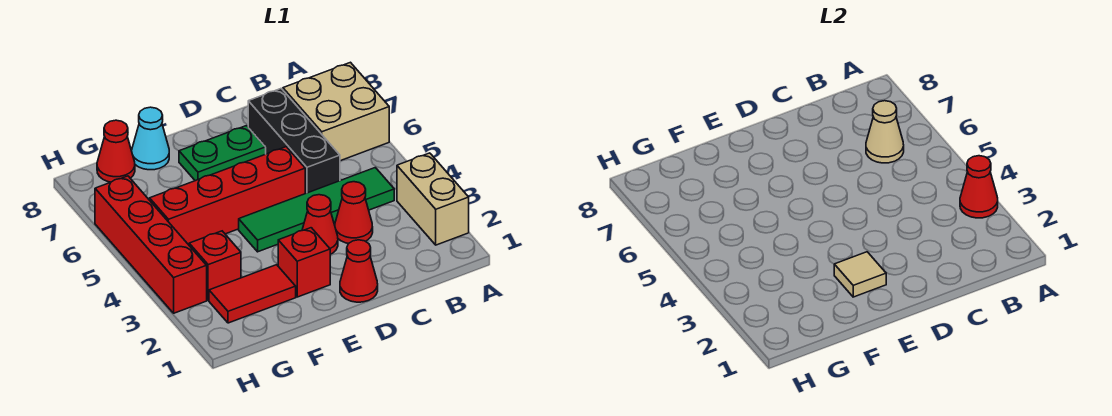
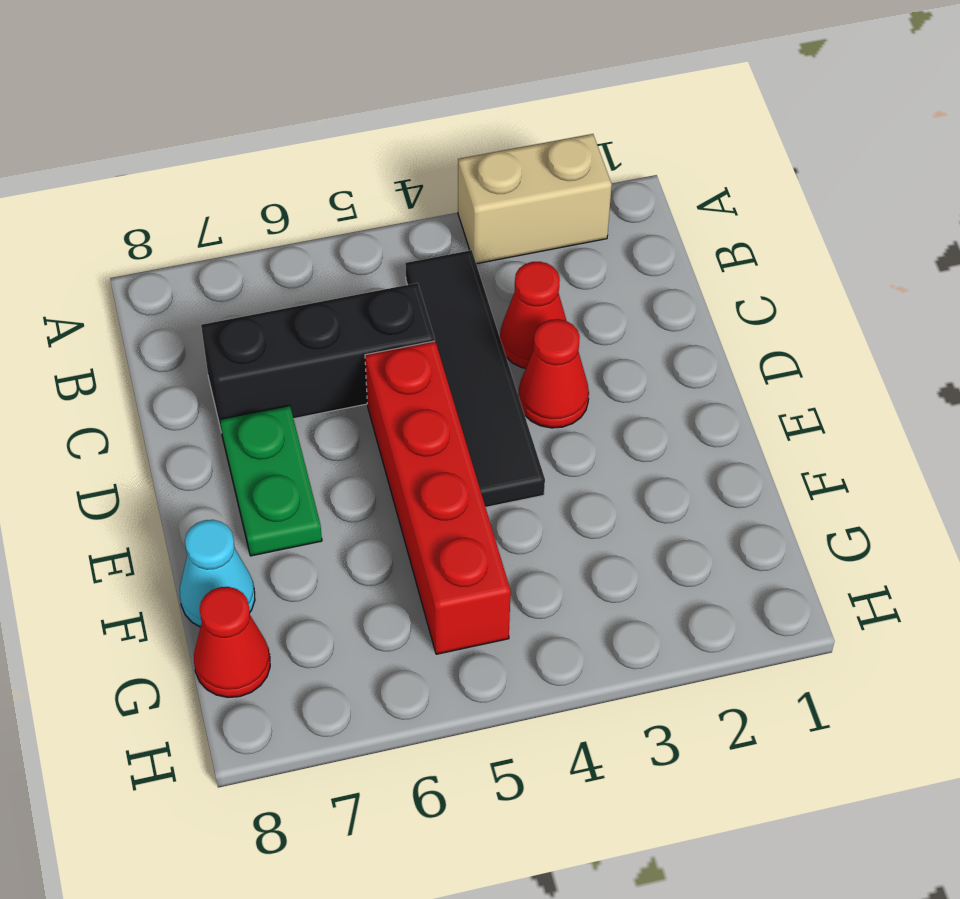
black tile B4:E4 level 1 -> green tile B4:E4 level 1
none -> tan brick A6:B7 level 1
none -> red cone D1 level 1
none -> red brick E2 level 1

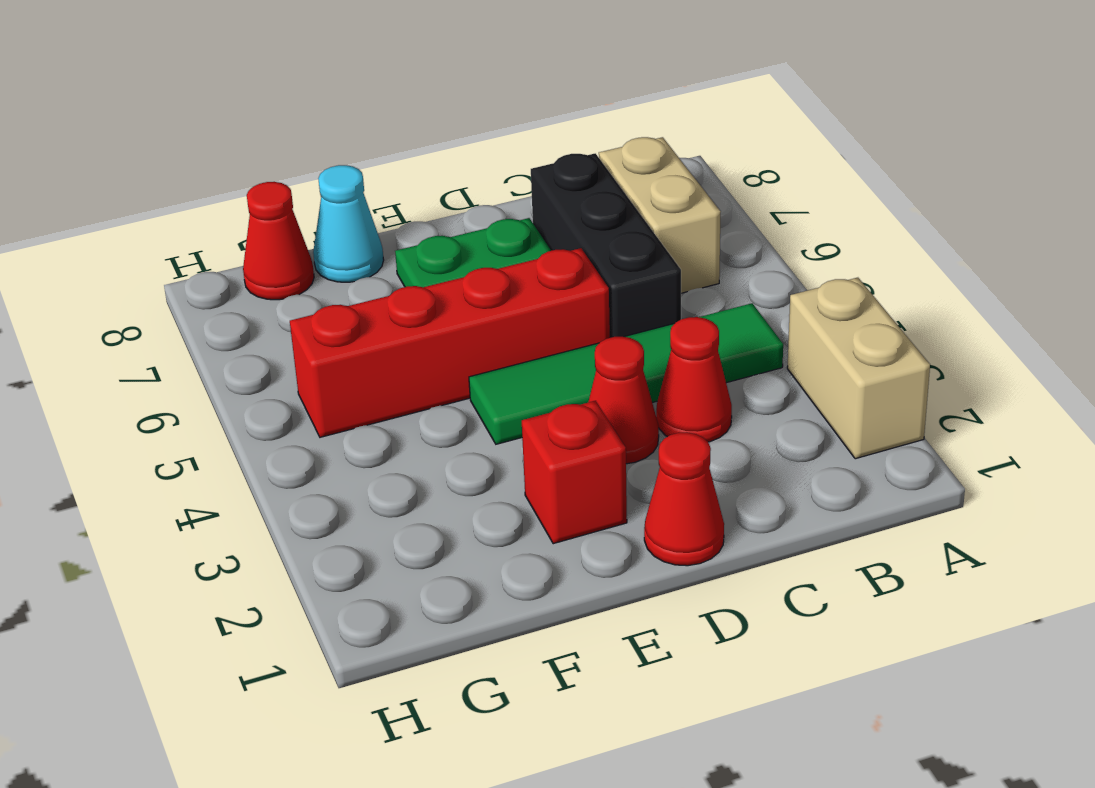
tan brick B6:B7 level 1 -> tan brick A6:B7 level 1
none -> red tile F2:G2 level 1
none -> red brick G3 level 1
none -> red brick H3:H6 level 1

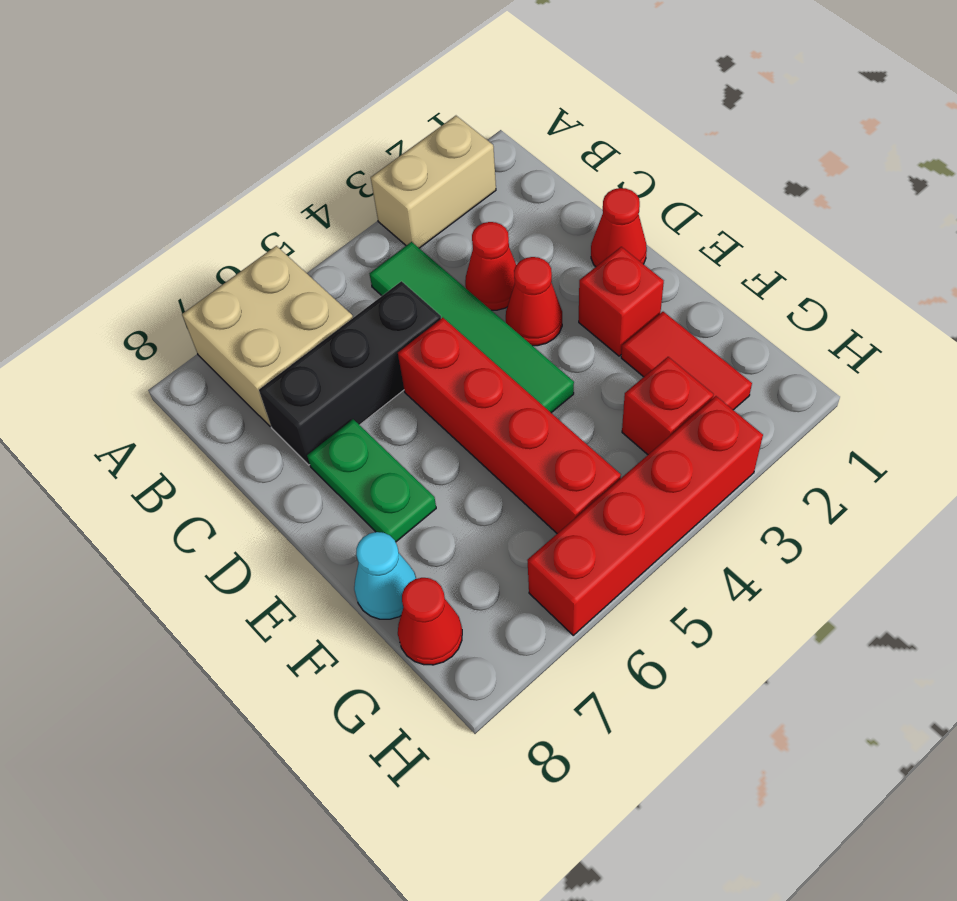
none -> red cone A3 level 2
none -> tan cone B6 level 2
none -> tan tile E2 level 2

